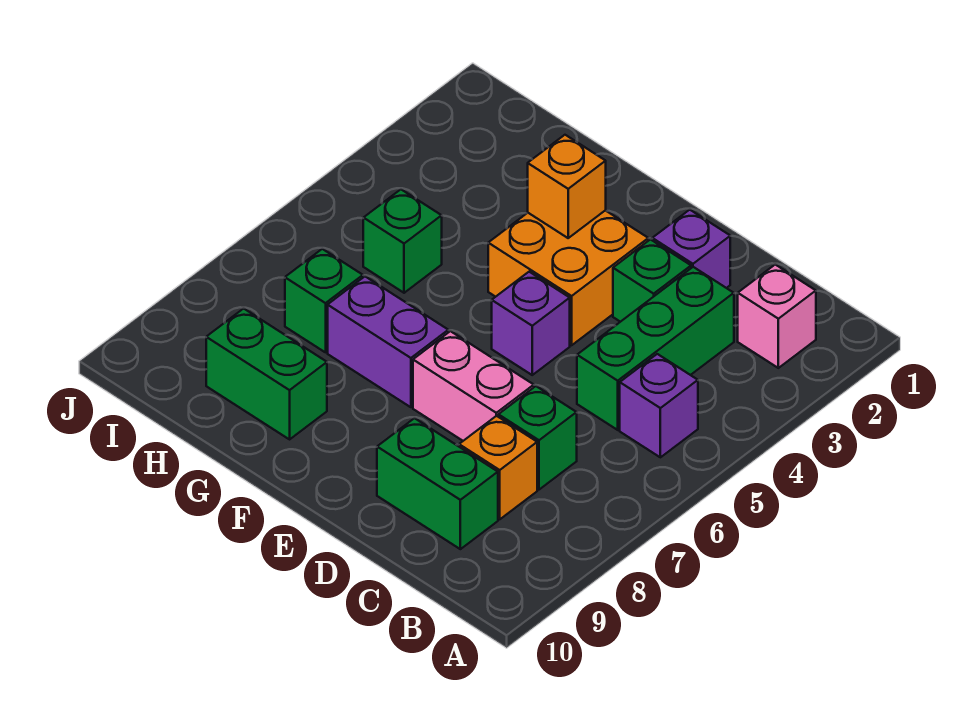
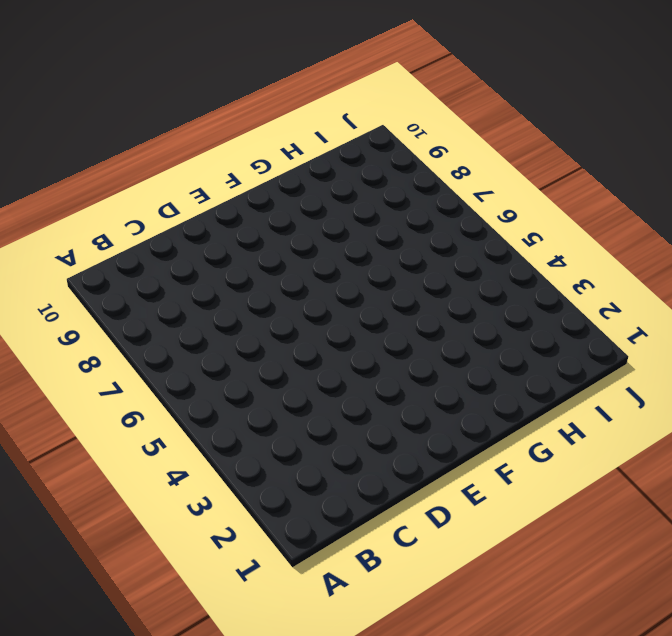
none -> pink brick B2 level 1
none -> purple brick B5 level 1
none -> green brick C3:C5 level 1

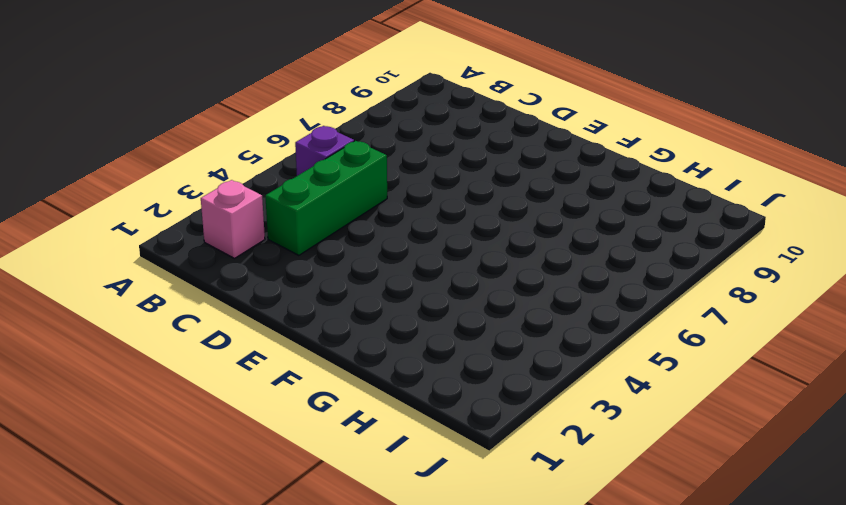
none -> green brick C7 level 1
none -> orange brick C8 level 1
none -> green brick C9:D9 level 1

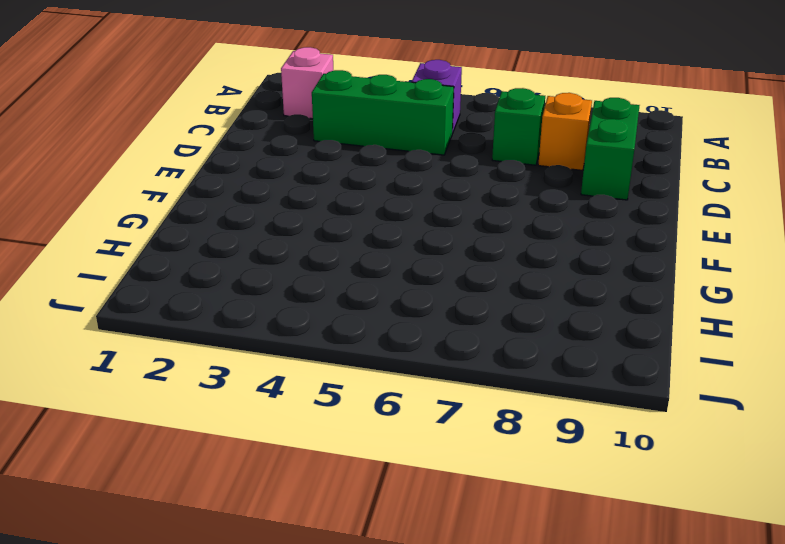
none -> purple brick D2 level 1
none -> green brick D3 level 1
none -> pink brick D7:E7 level 1

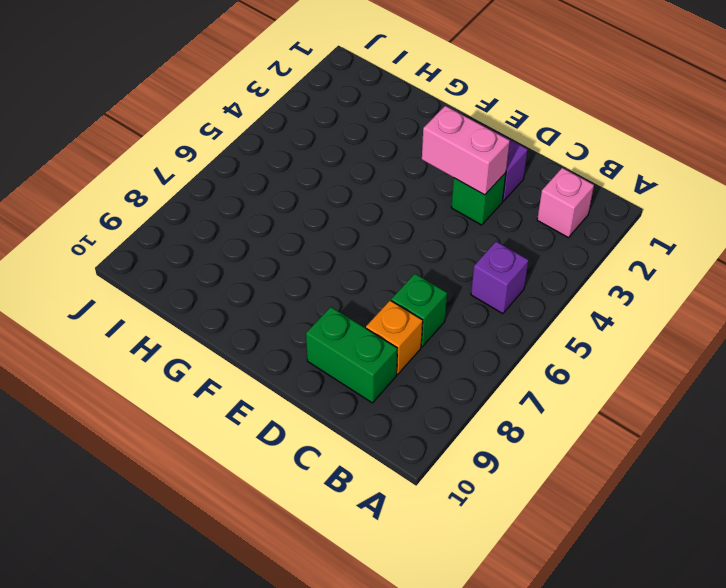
pink brick D3:E3 level 2 -> pink brick D7:E7 level 1
none -> green brick C3:C5 level 1
none -> orange brick E3:F4 level 1
none -> purple brick E5 level 1

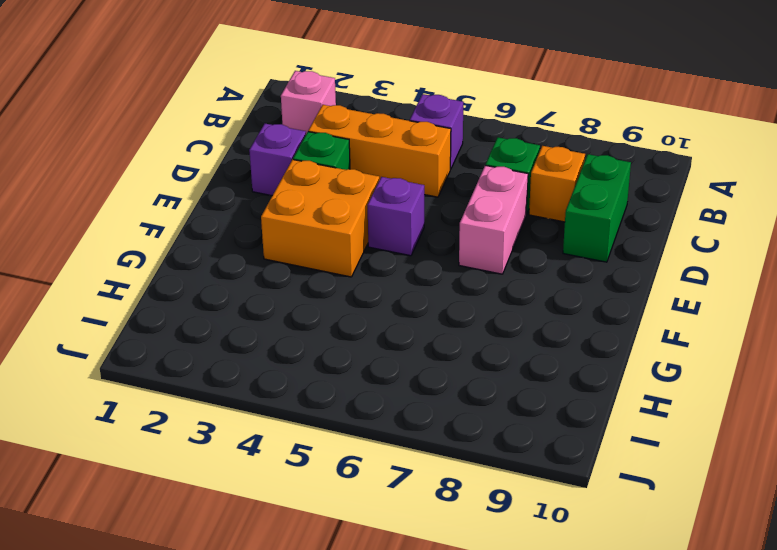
orange brick C3:C5 level 1 -> green brick C3:C5 level 1
none -> purple brick F7:G7 level 1
none -> green brick G9:H9 level 1
none -> green brick H5 level 1

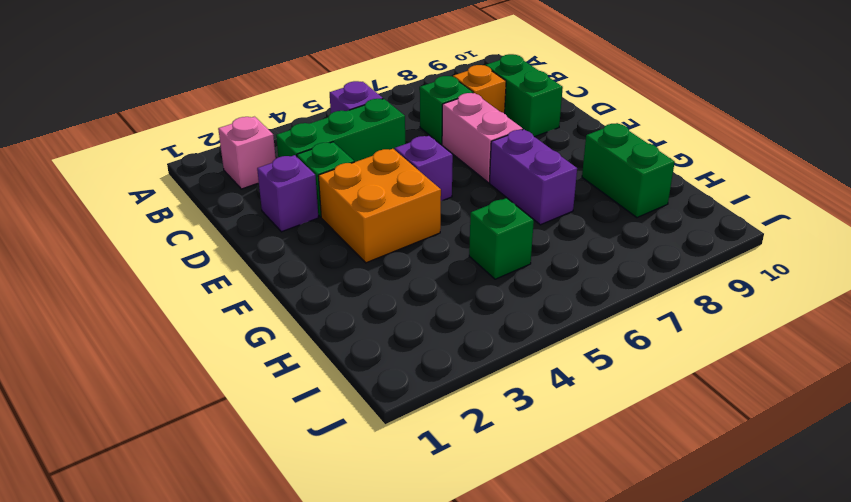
none -> green brick H7 level 1
none -> orange brick F3 level 2

